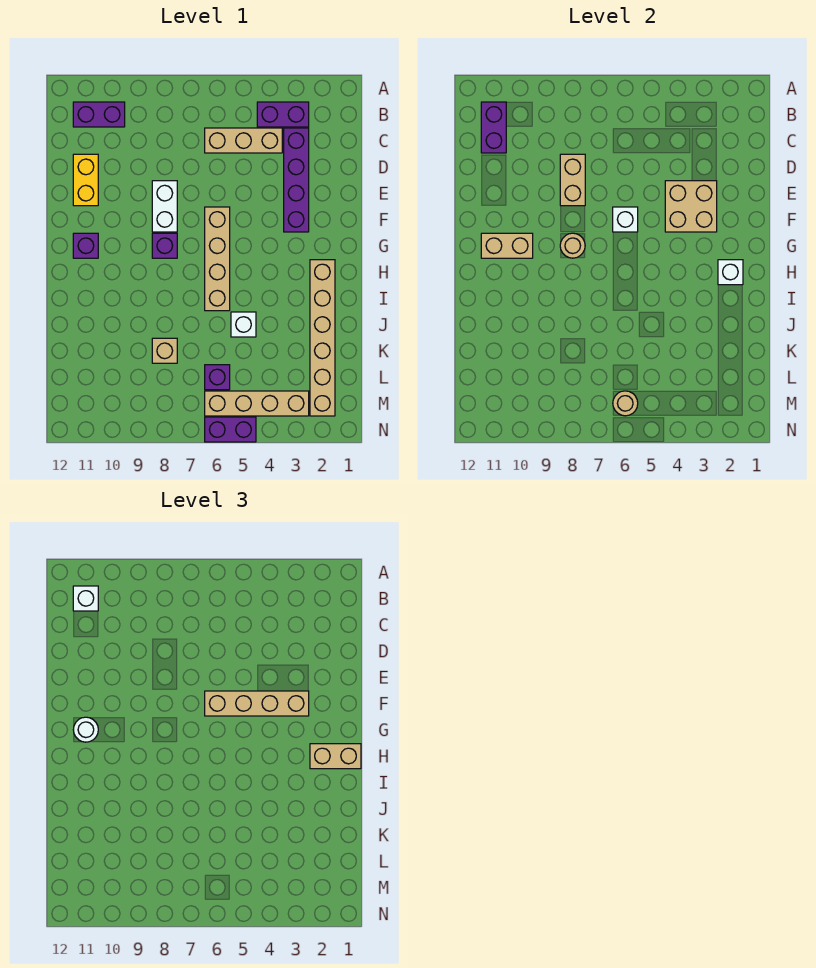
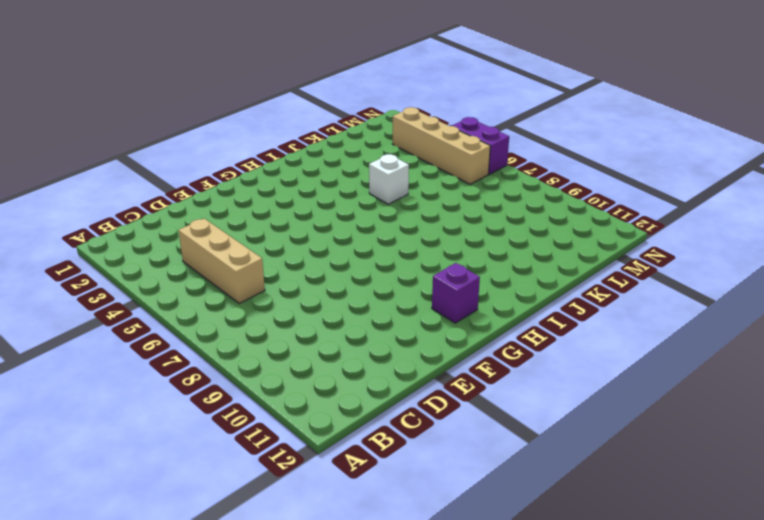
none -> purple brick B3:B4 level 1
none -> purple brick B10:B11 level 1
none -> purple brick C3:F3 level 1

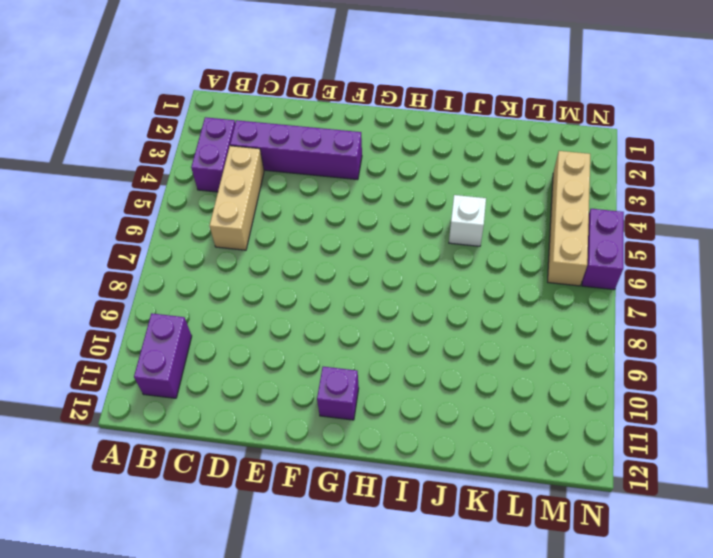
none -> yellow brick D11:E11 level 1
none -> white brick E8:F8 level 1
none -> tan brick F6:I6 level 1

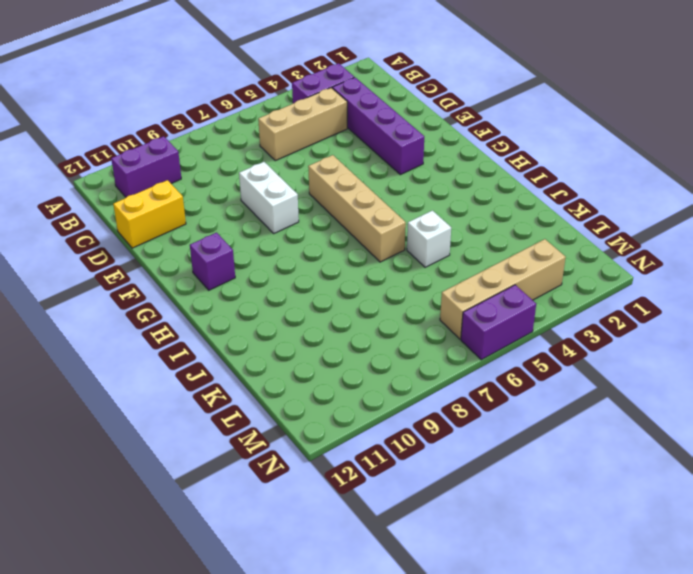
yellow brick D11:D12 level 1 -> yellow brick D11:E11 level 1
none -> purple brick G8 level 1
none -> tan brick H2:M2 level 1
none -> tan brick K8 level 1

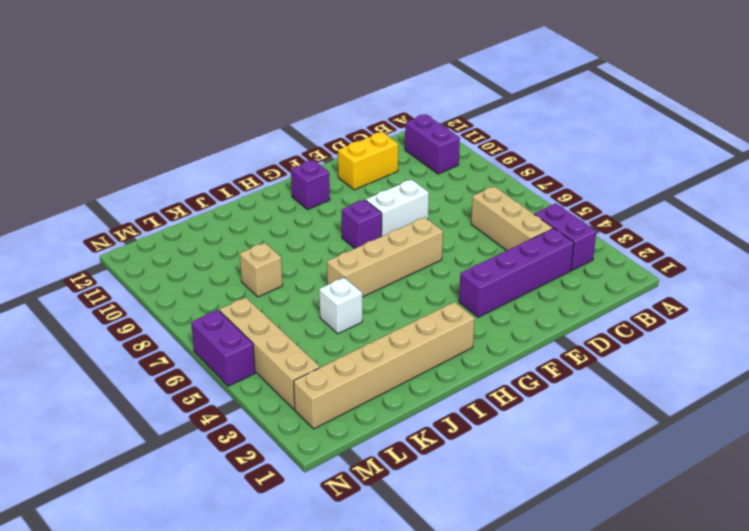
none -> purple brick L6 level 1
none -> purple brick B11:C11 level 2
none -> tan brick D8:E8 level 2

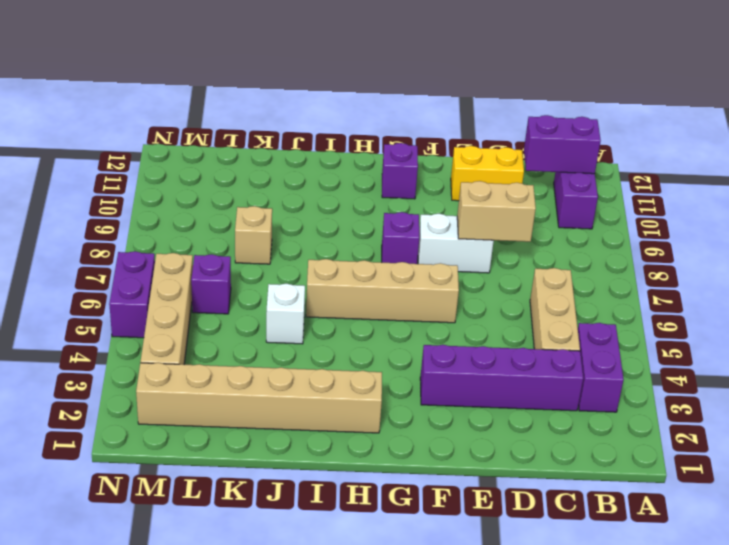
none -> tan brick E3:F4 level 2
none -> white brick F6 level 2
none -> tan round brick G8 level 2

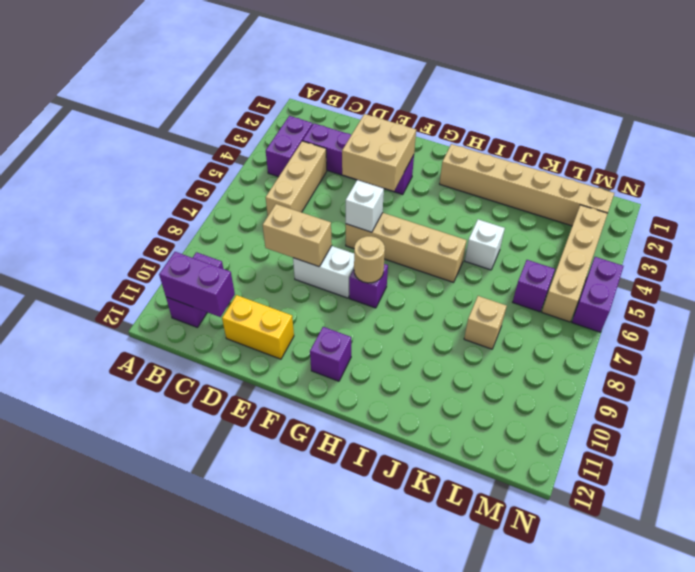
none -> tan brick G10:G11 level 2
none -> white brick H2 level 2
none -> tan round brick M6 level 2

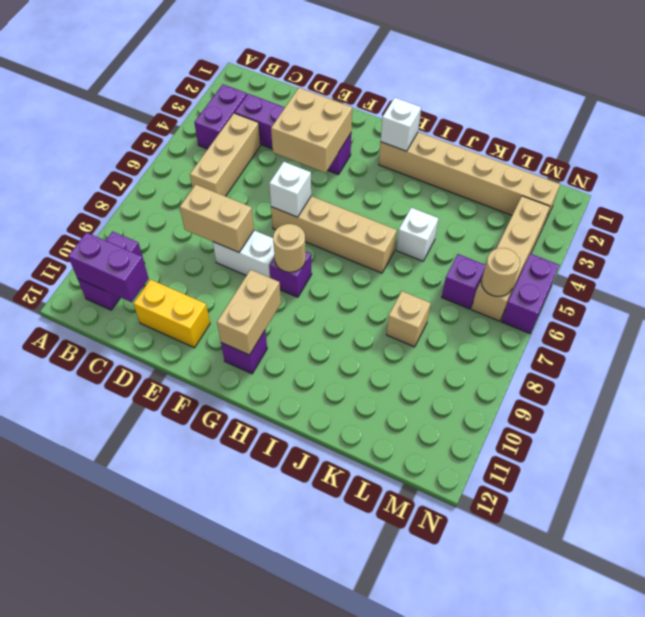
none -> white brick B11 level 3
none -> tan brick F3:F6 level 3
none -> white round brick G11 level 3

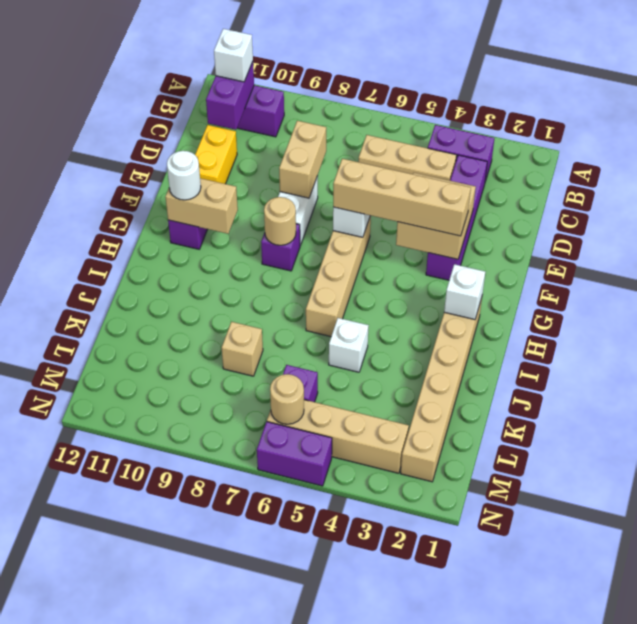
none -> tan brick H1:H2 level 3

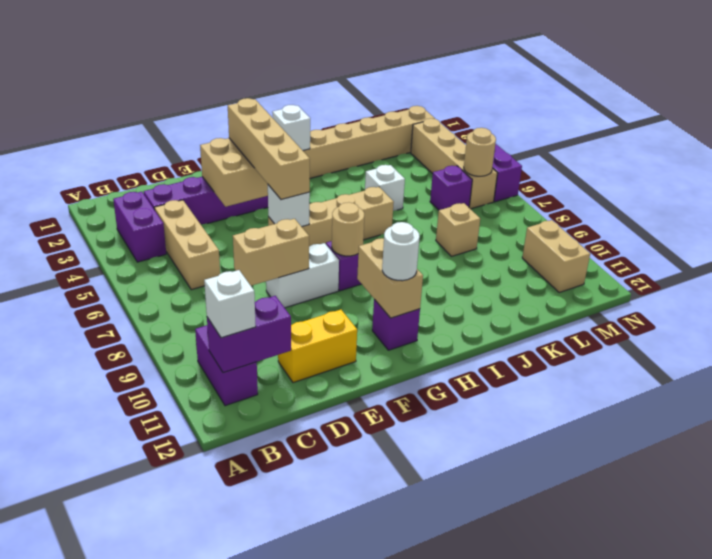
tan brick M10:M11 level 1 -> tan brick H1:H2 level 3

